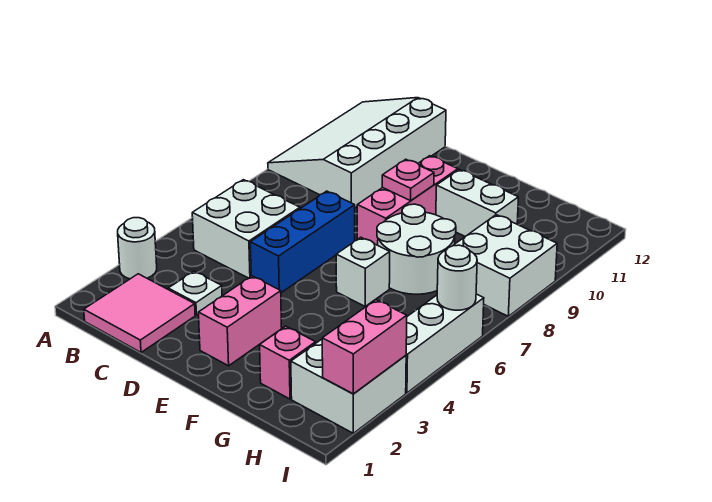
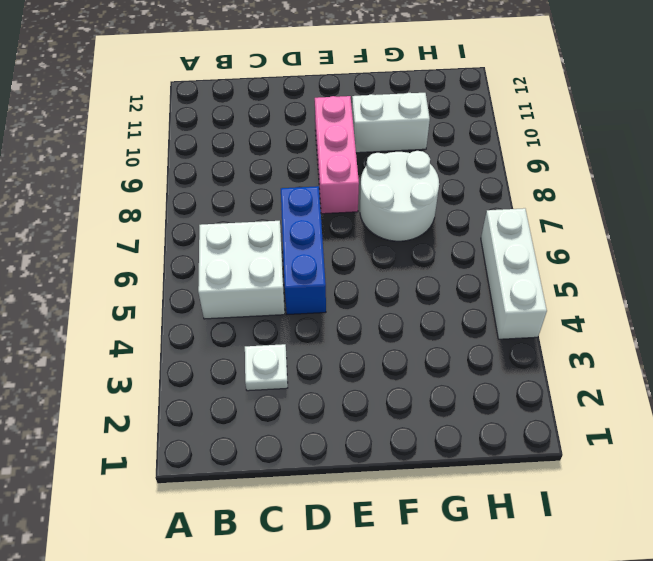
none -> white round brick A3 level 1
none -> white slope A9:C12 level 1 top C
none -> pink tile B1:C2 level 1

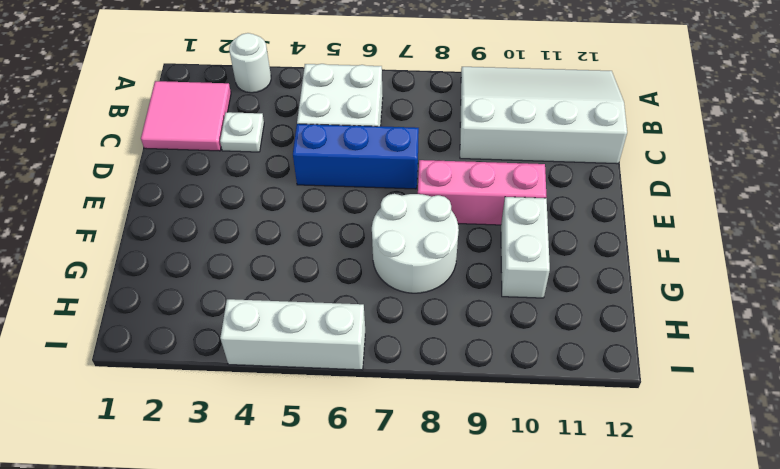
none -> pink brick E2:E3 level 1
none -> white brick F6 level 1
none -> pink brick G2 level 1

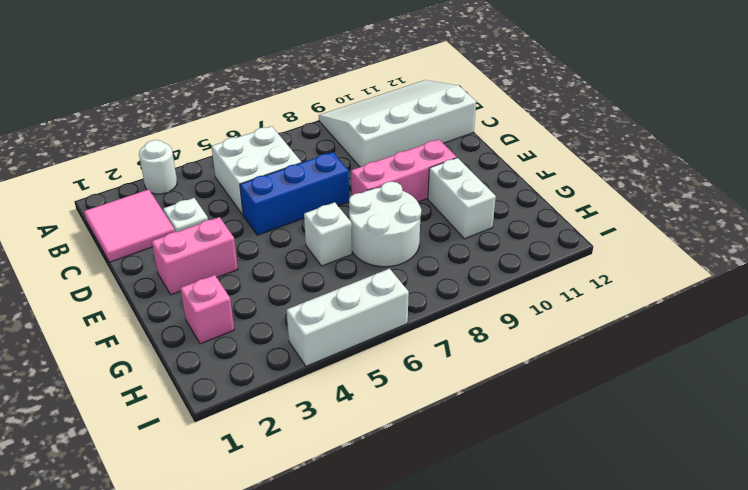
none -> white brick H2:I3 level 1
none -> white brick H8:I9 level 1
none -> pink plate E9 level 2

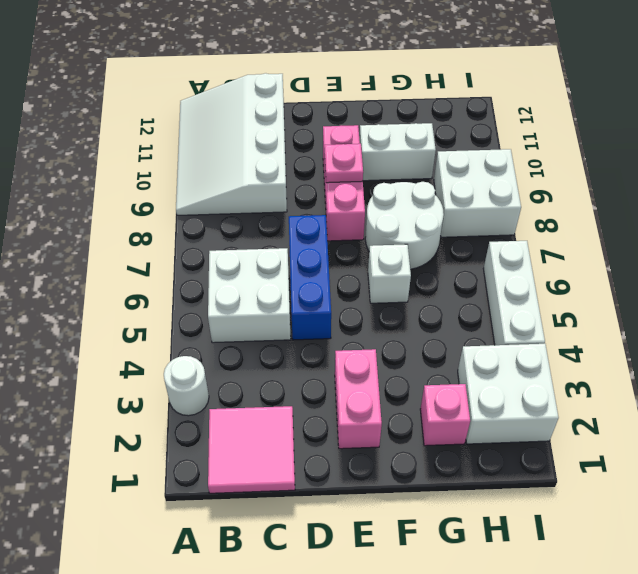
none -> white plate C3 level 1
none -> pink brick I2:I3 level 2
none -> white round brick I6 level 2

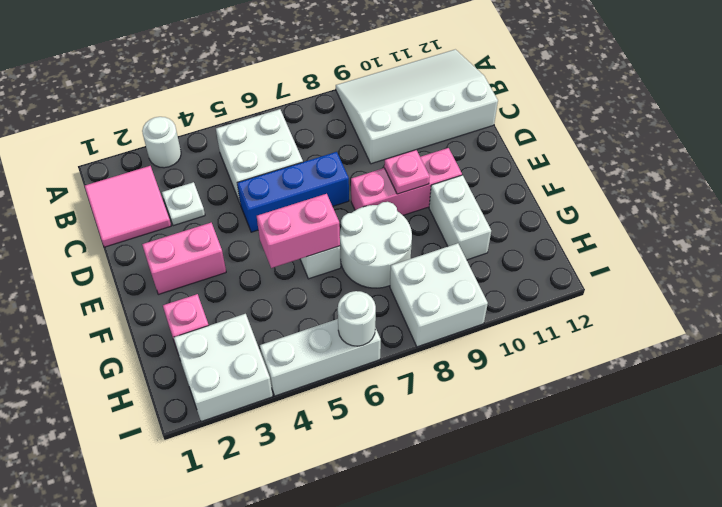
pink brick F5:F6 level 2 -> pink brick I2:I3 level 2

